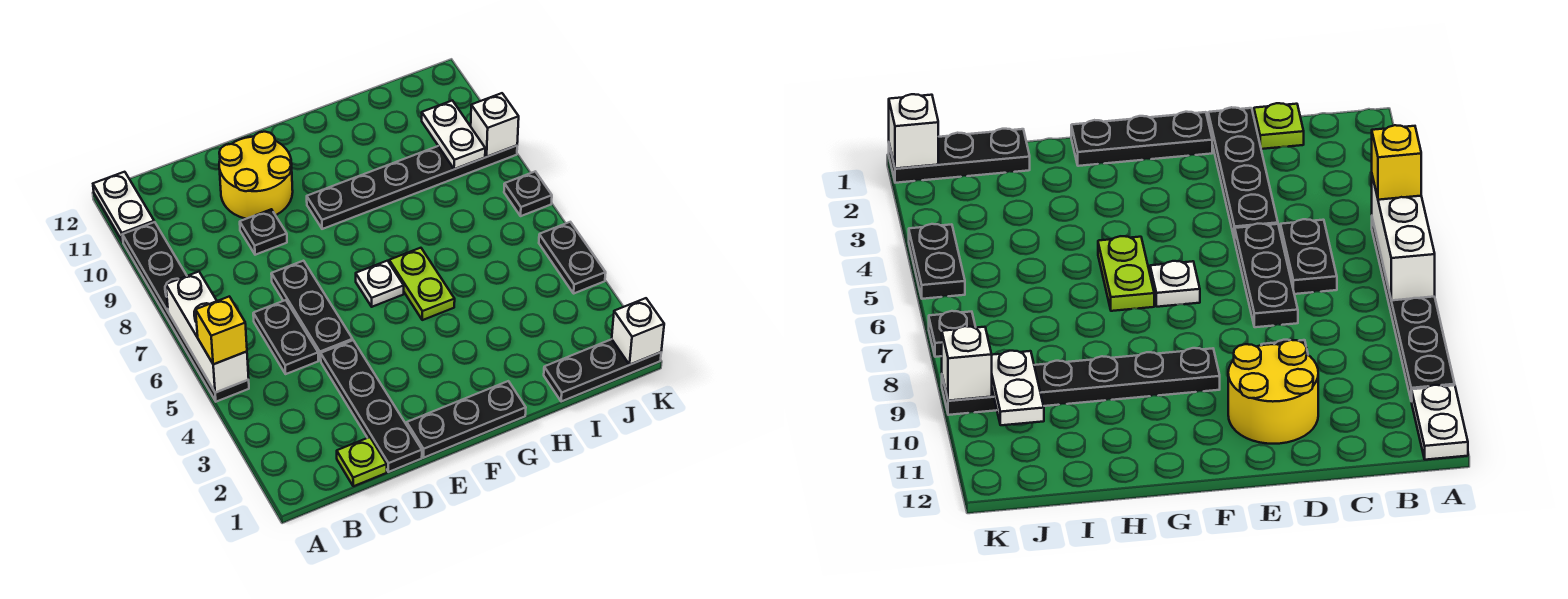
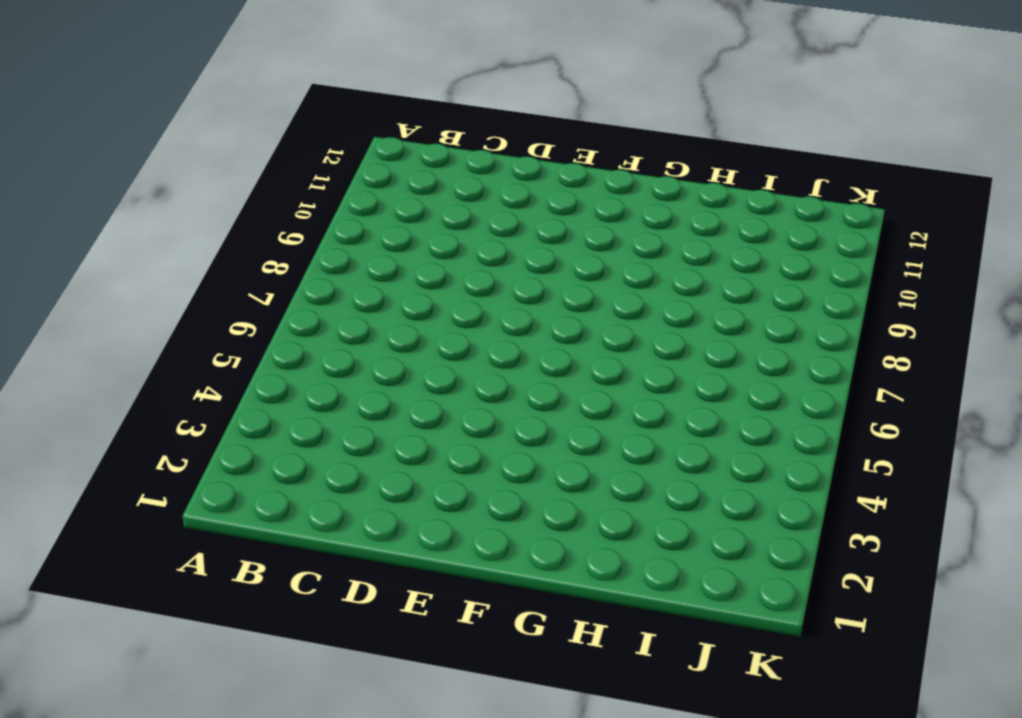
none -> black plate A5:A10 level 1
none -> white plate A11:A12 level 1
none -> lime plate C1 level 1

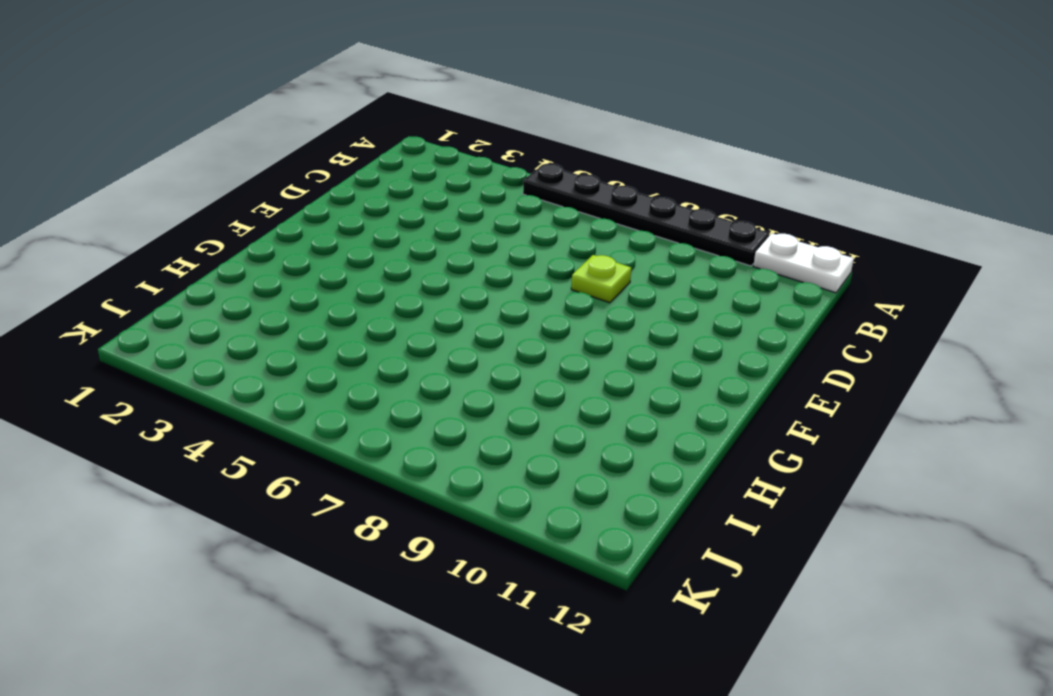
lime plate D8 level 1 -> lime plate C1 level 1
none -> black plate C5:C6 level 1
none -> black plate D1:D4 level 1
none -> black plate D5:D7 level 1

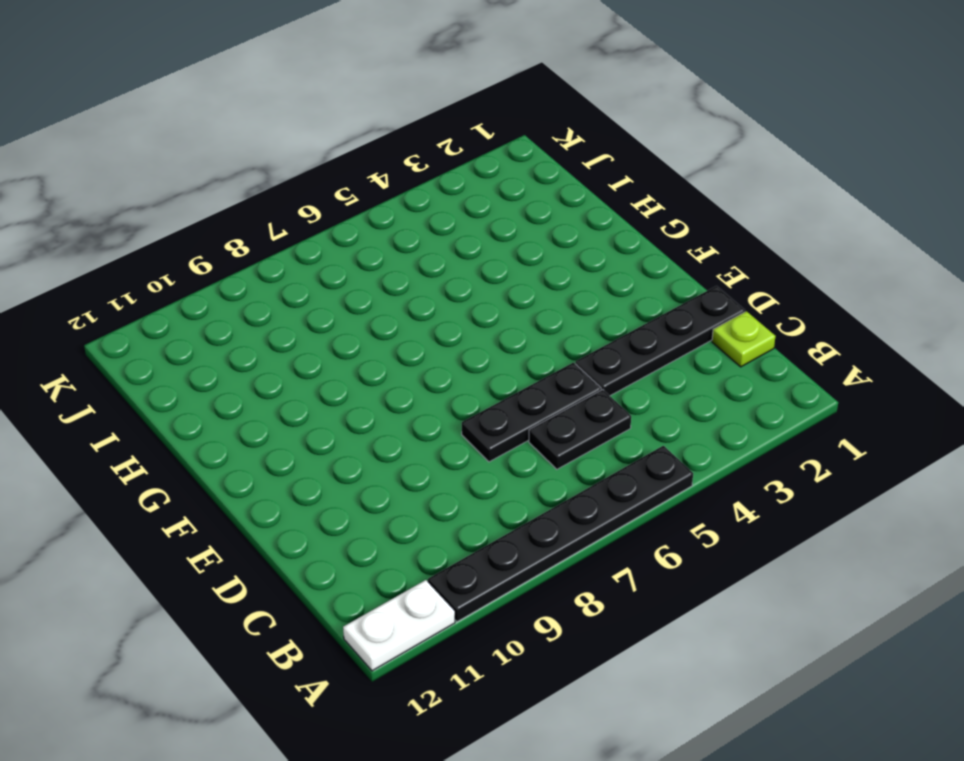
none -> black plate D9 level 1
none -> yellow round brick D10:E11 level 1
none -> black plate E1:G1 level 1

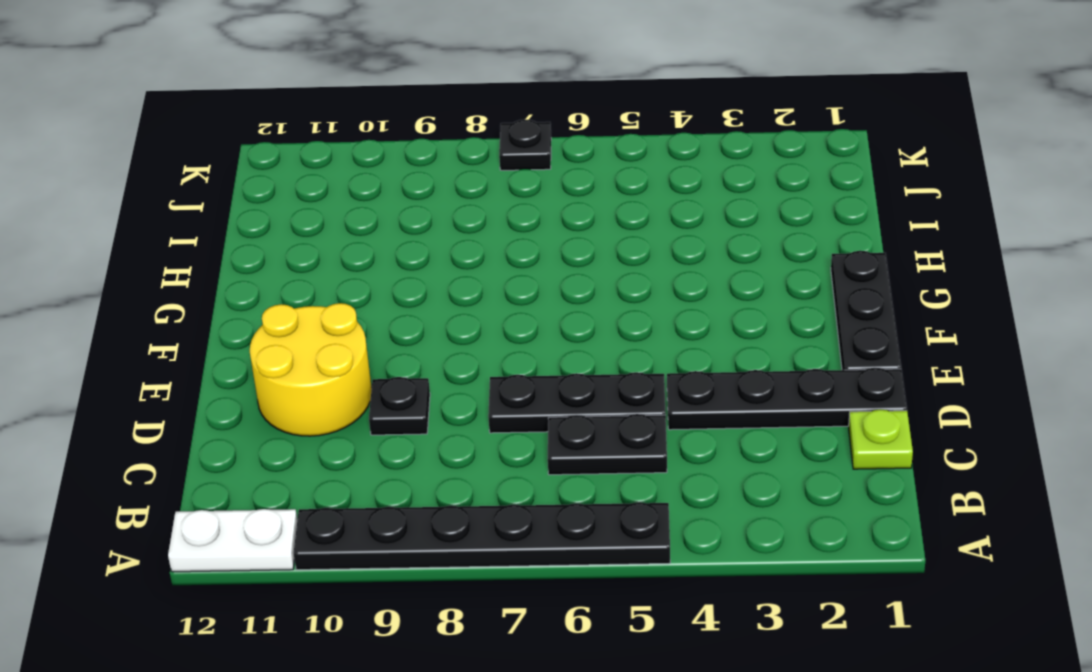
none -> white plate F6 level 1
none -> black plate F9:K9 level 1
none -> lime plate G5:G6 level 1

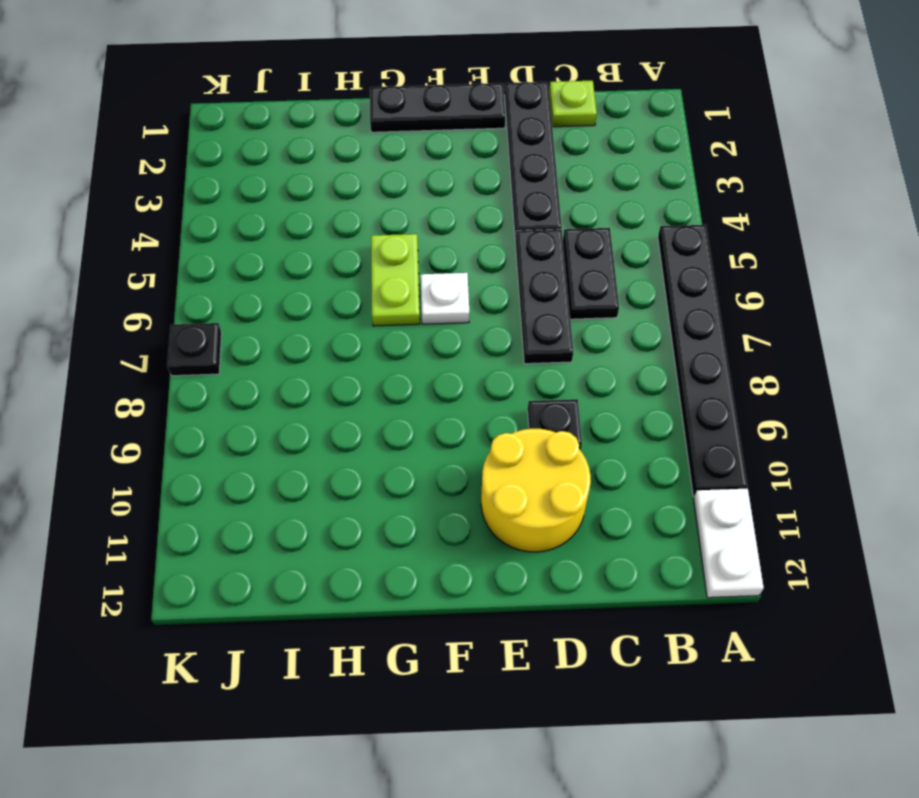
none -> black plate F9:K9 level 1
none -> black plate I1:K1 level 1
none -> black plate K4:K5 level 1

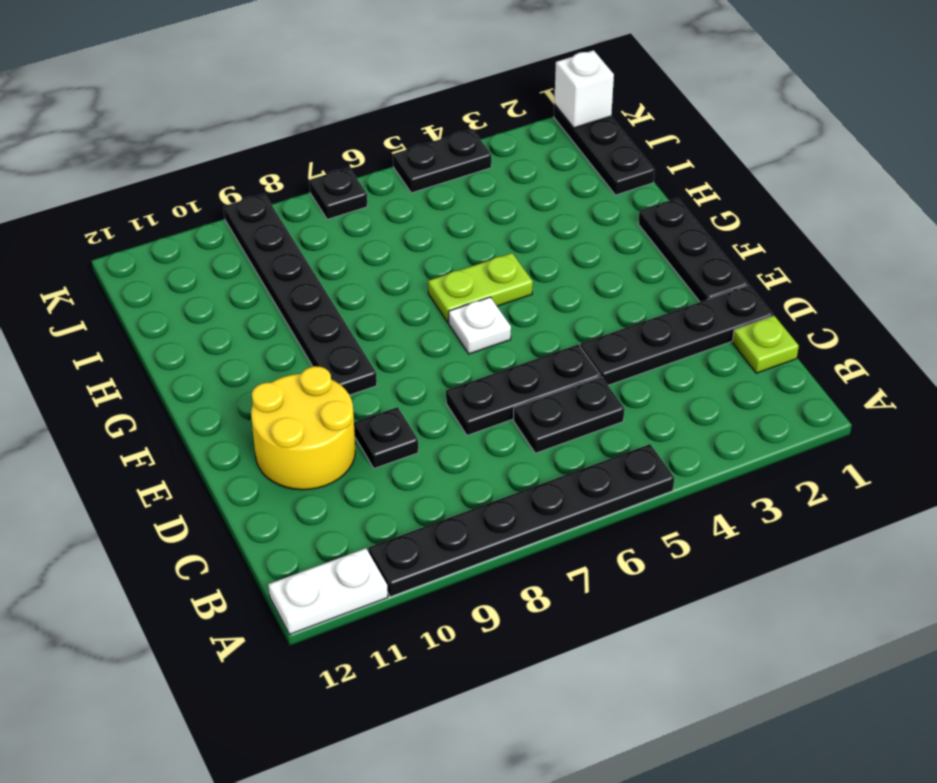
none -> white brick A5:A7 level 2
none -> white plate J9:J10 level 2
none -> white brick K9 level 2

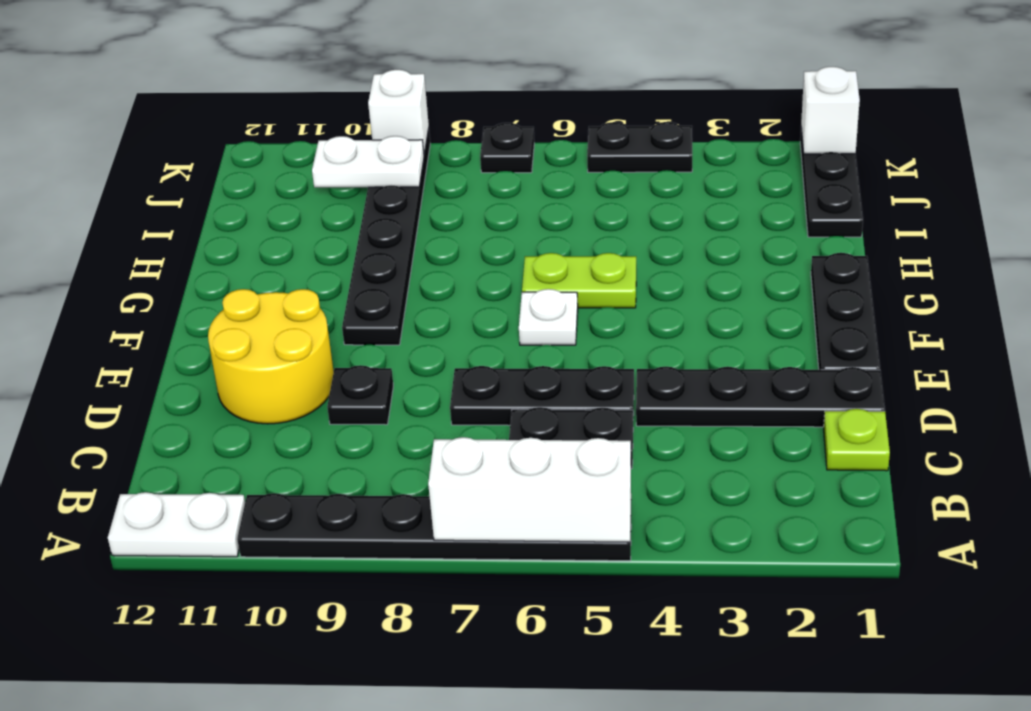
none -> yellow brick A5 level 3

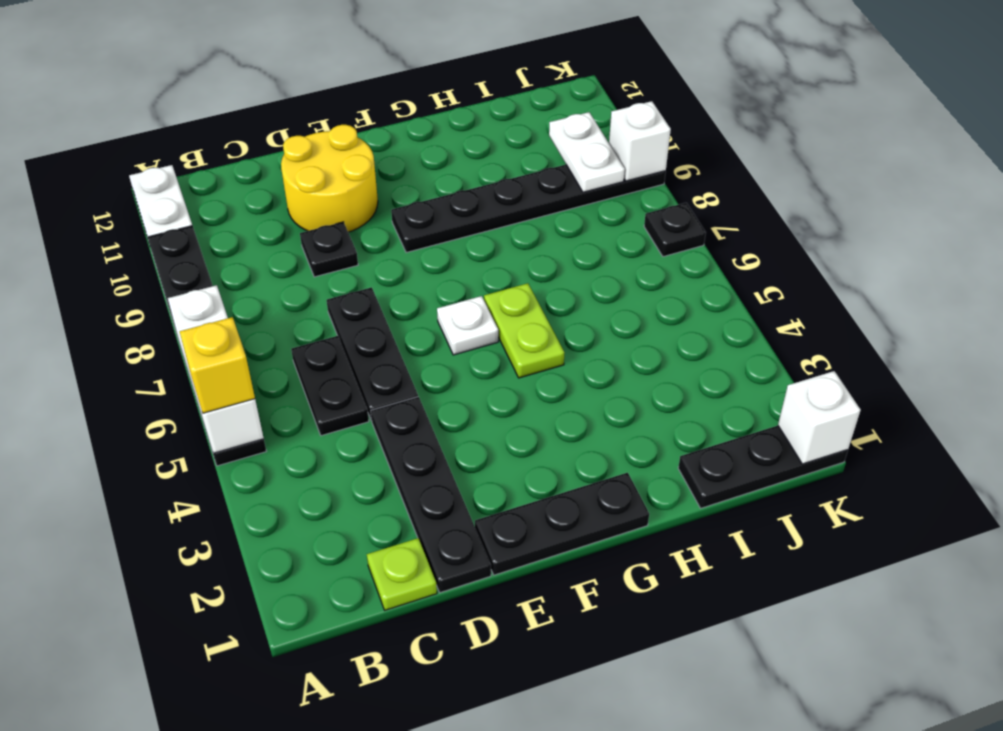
none -> black plate K4:K5 level 1

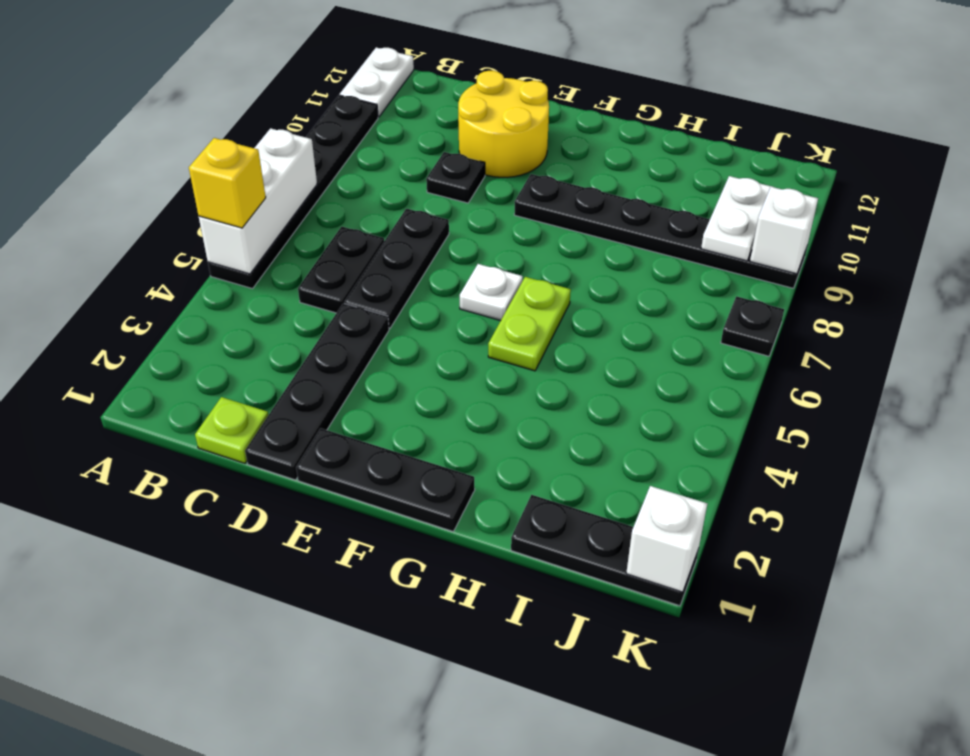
none -> black plate K4:K5 level 1

